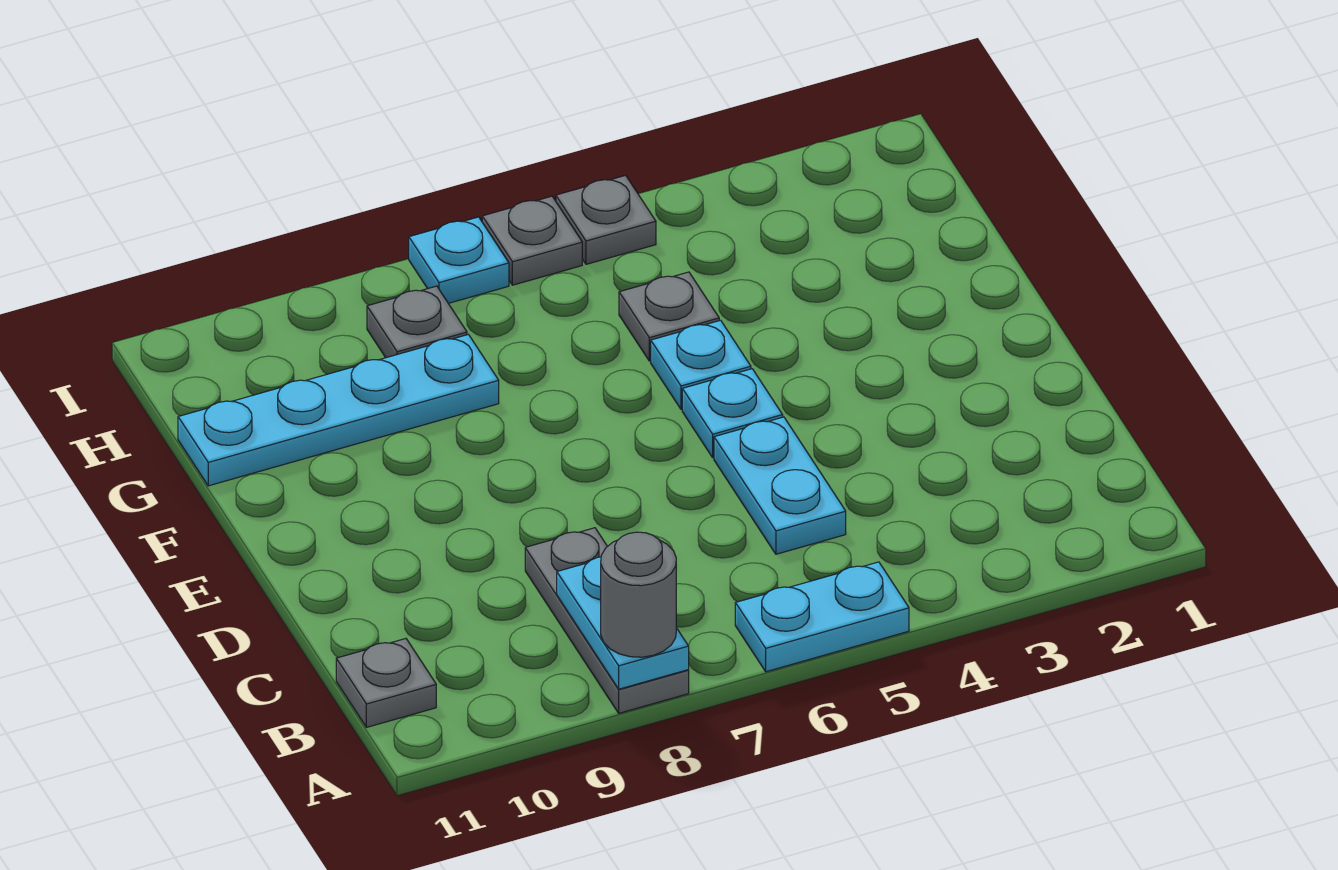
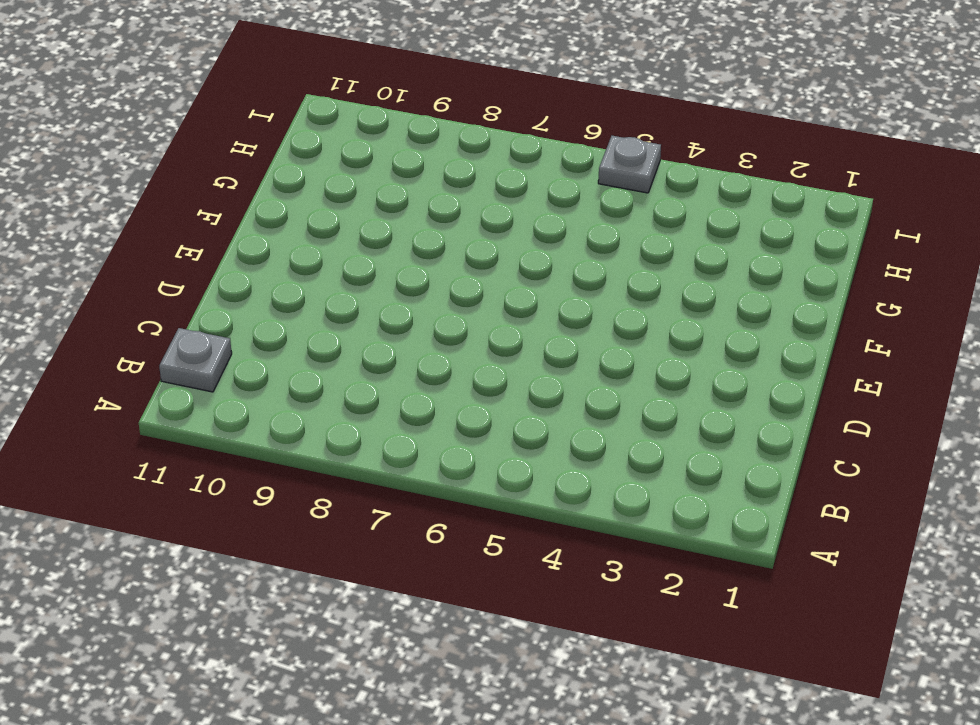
none -> cyan plate A5:A6 level 1
none -> grey plate A8:C8 level 1
none -> cyan plate C5:D5 level 1

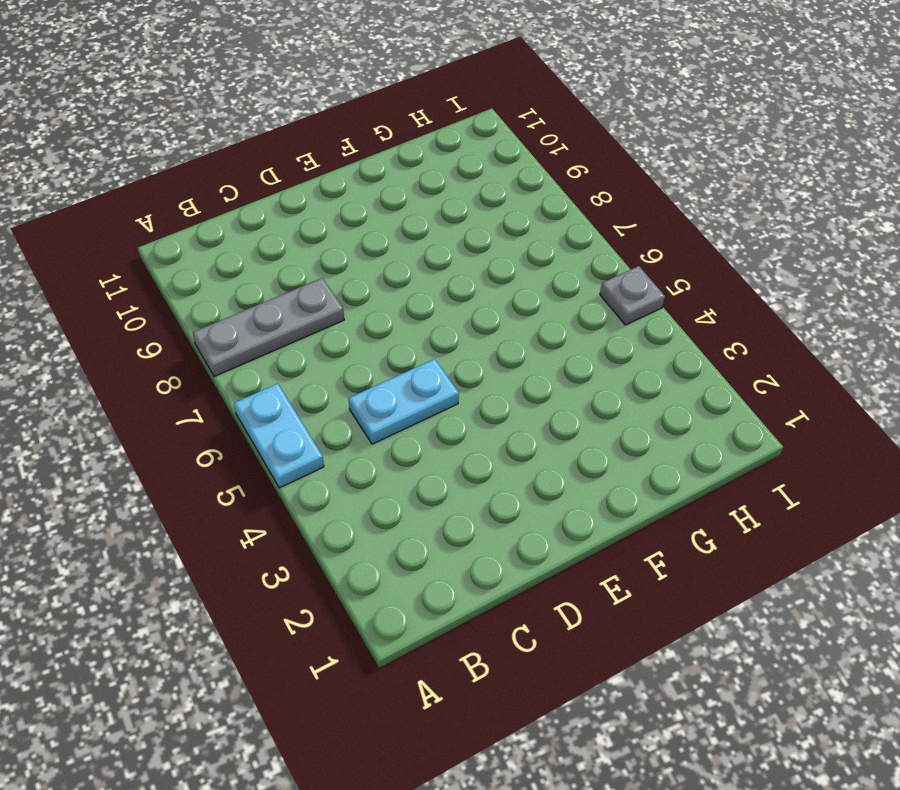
none -> grey plate B11 level 1
none -> cyan plate E5 level 1
none -> cyan plate F5 level 1

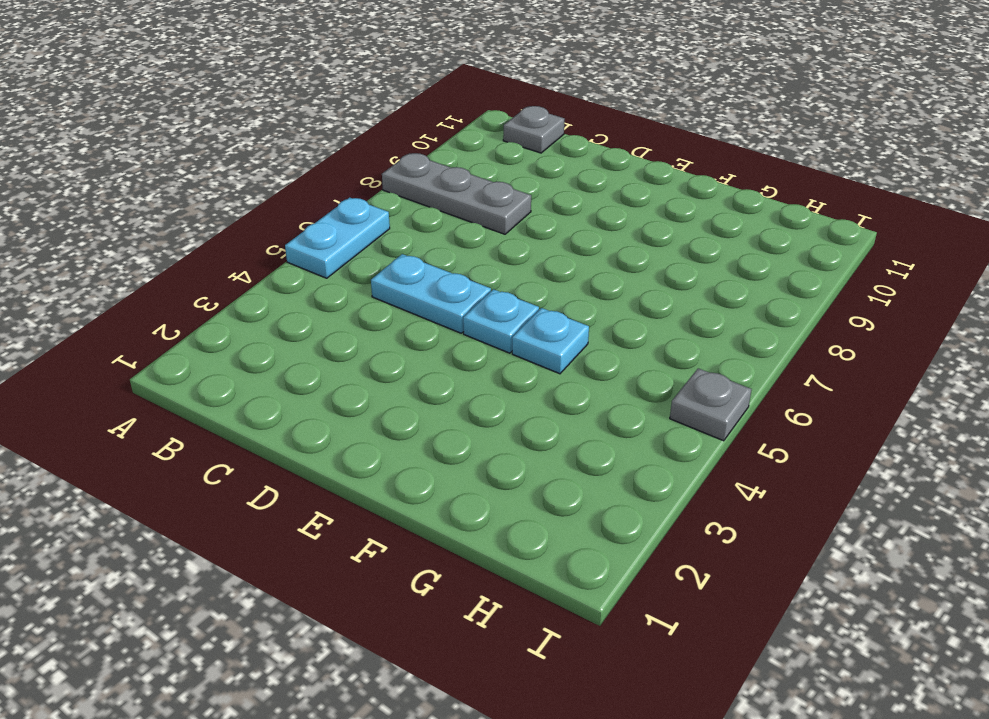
none -> grey plate G5 level 1
none -> cyan plate G8:G11 level 1
none -> grey plate H8 level 1

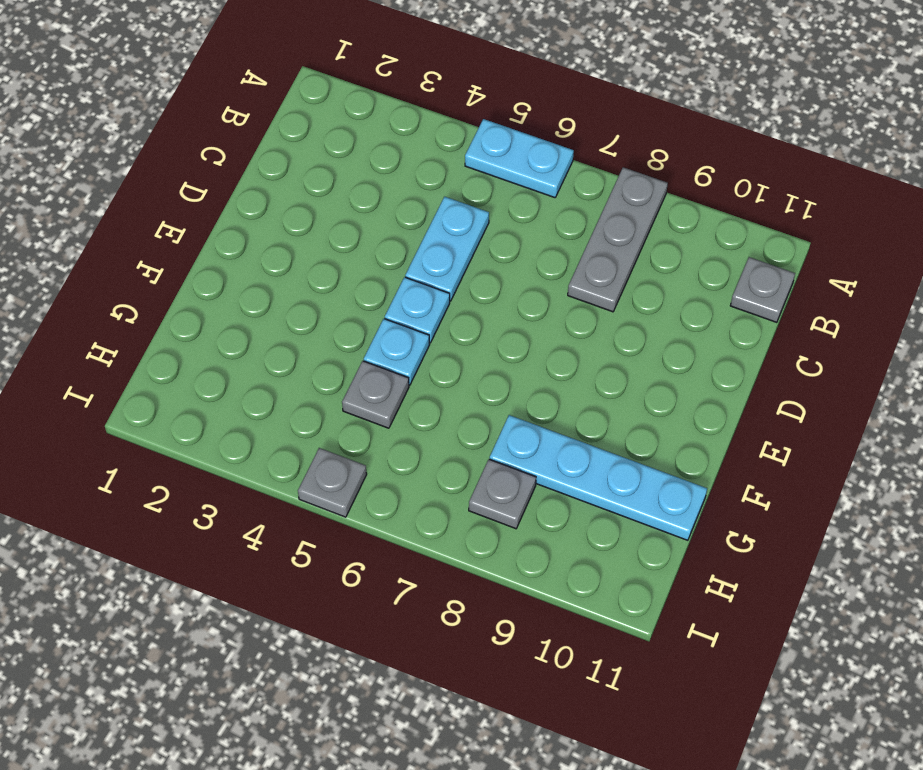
none -> grey plate I6 level 1
none -> cyan plate I7 level 1
none -> cyan plate A8:B8 level 2

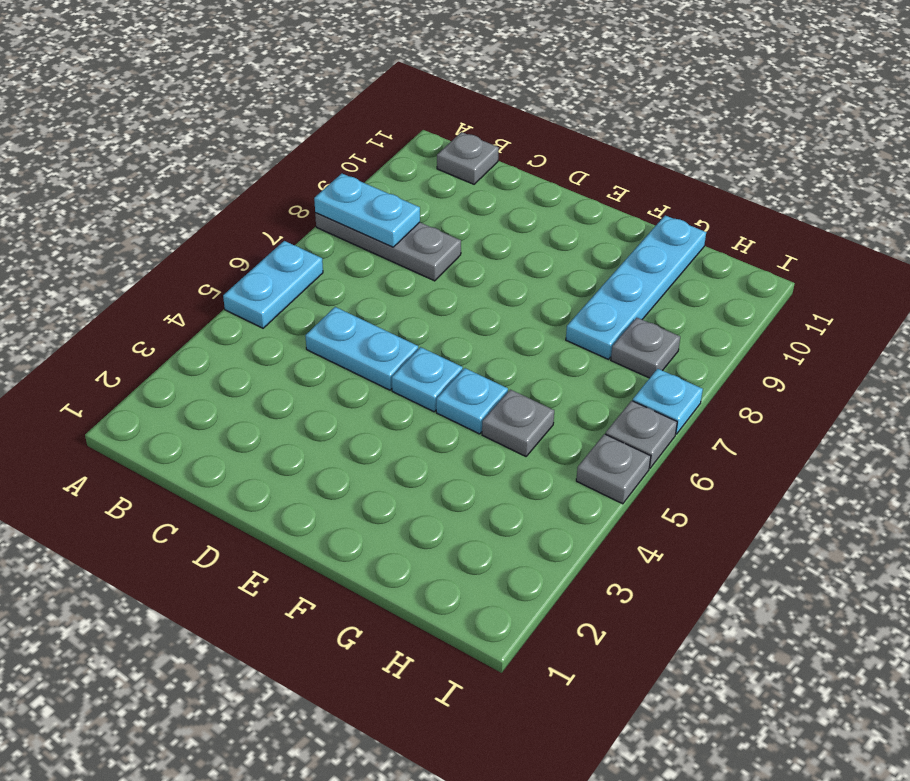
none -> grey round brick A8 level 3

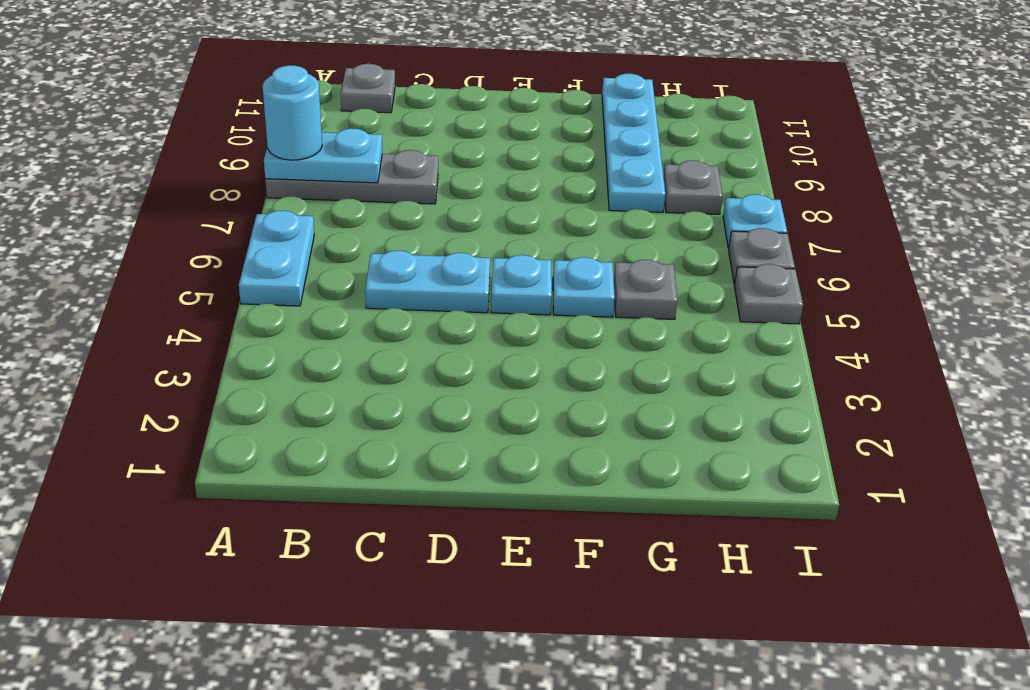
cyan round brick A8 level 3 -> grey round brick A8 level 3

